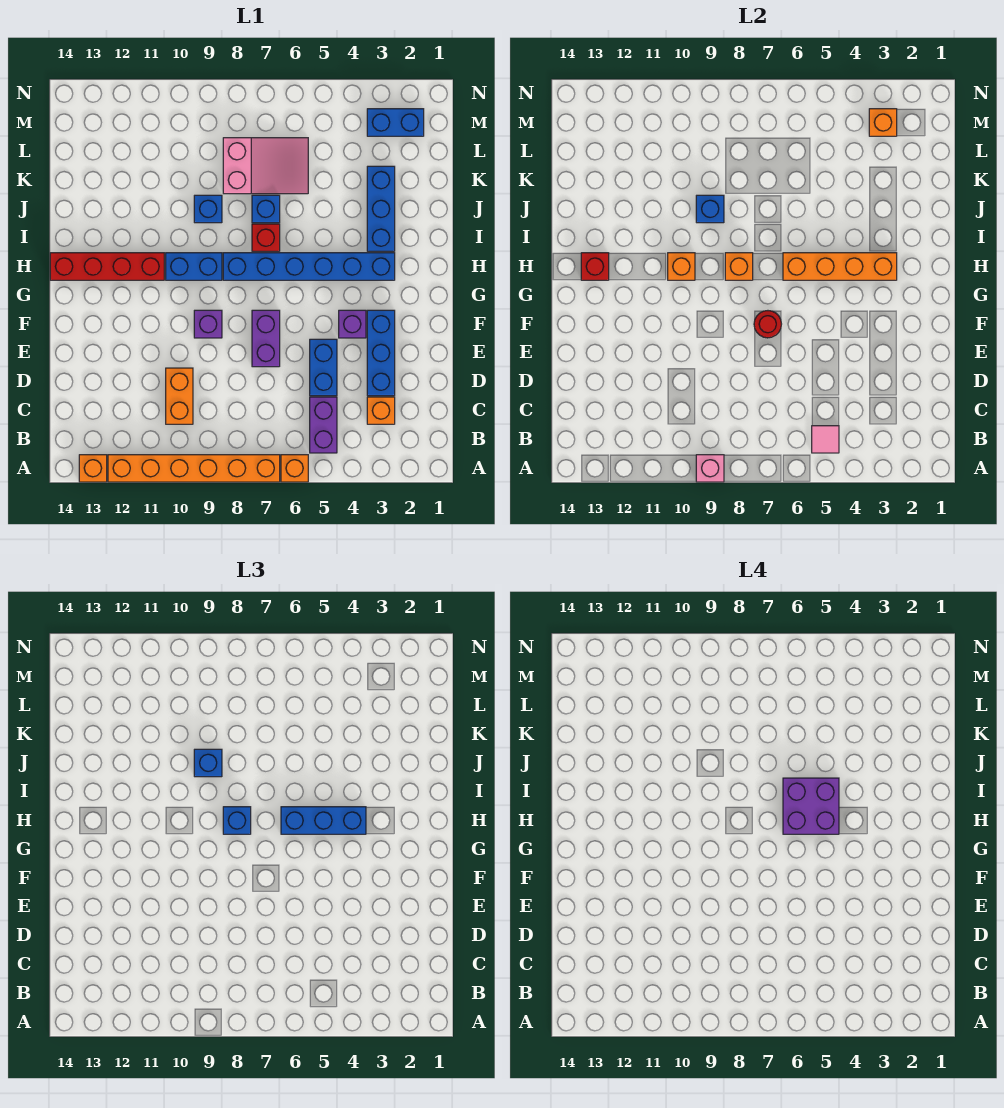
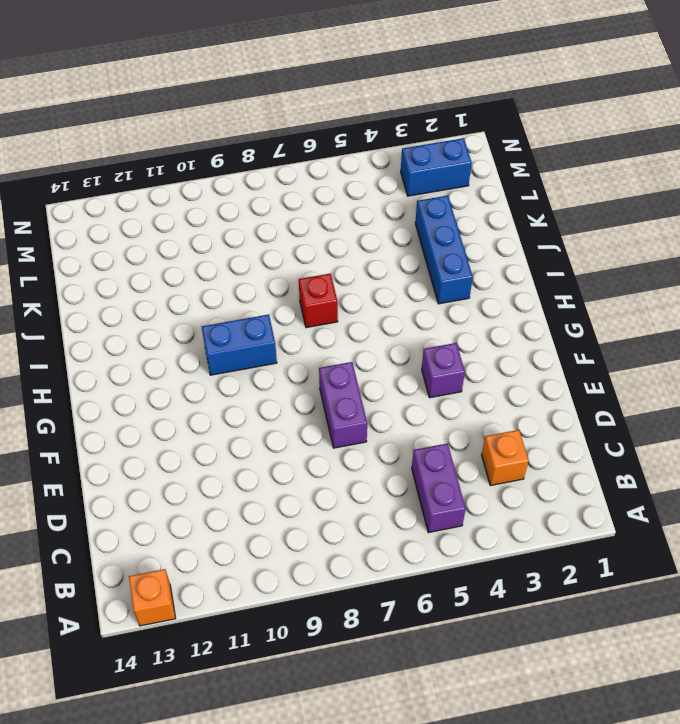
none -> orange brick A6 level 1
none -> orange brick A7:A12 level 1
none -> orange brick C10:D10 level 1
none -> blue brick D3:F3 level 1

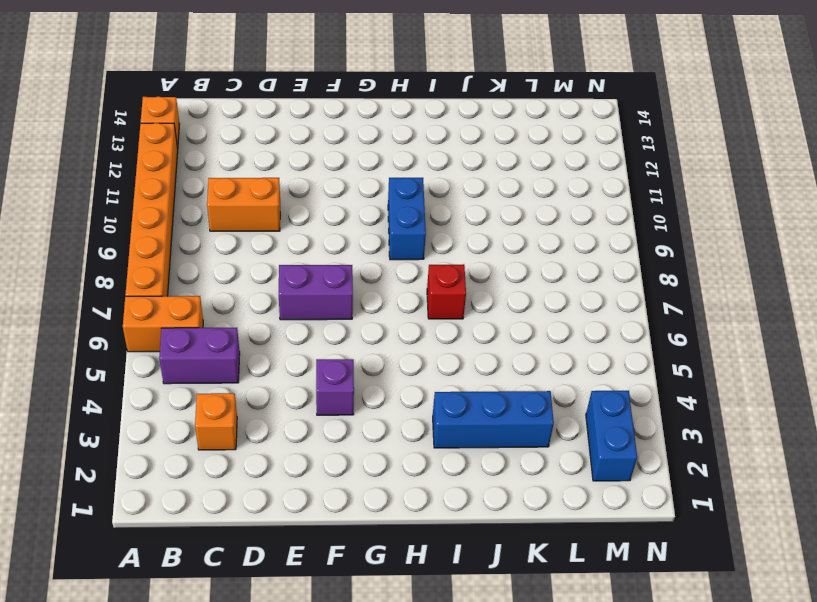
orange brick A6:B6 level 1 -> orange brick A6 level 1
none -> blue brick D3:F3 level 1
none -> blue brick D5:E5 level 1
none -> purple brick F9 level 1
none -> blue brick H3:H8 level 1

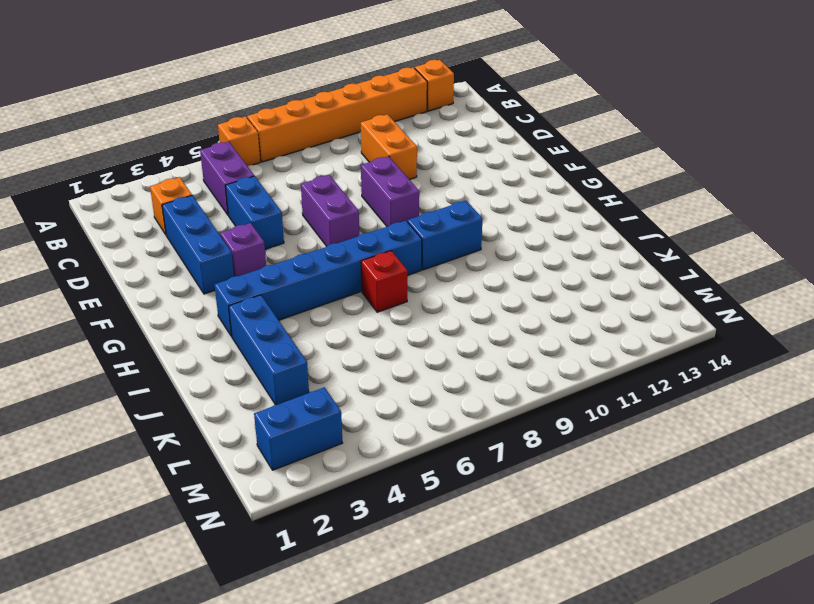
purple brick E9:F9 level 1 -> purple brick F9 level 1
none -> red brick H11:H14 level 1
none -> blue brick J7 level 1
none -> blue brick J9 level 1
none -> pink slope K6:L8 level 1 top 8

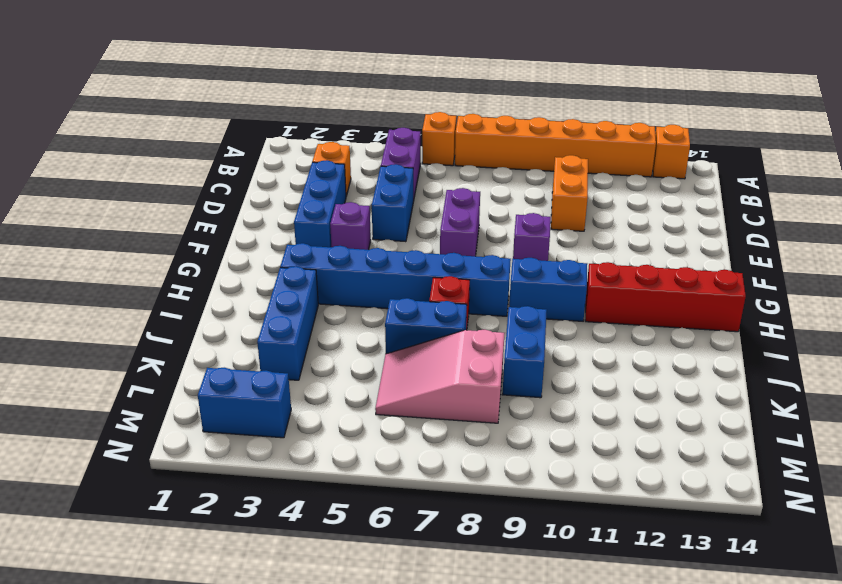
blue brick J6:J7 level 1 -> blue brick J7 level 1
blue brick J9:K9 level 1 -> blue brick J9 level 1
none -> pink brick A9 level 2
none -> pink tile B5 level 2
none -> red round brick F7 level 2
none -> orange brick H3:H6 level 2

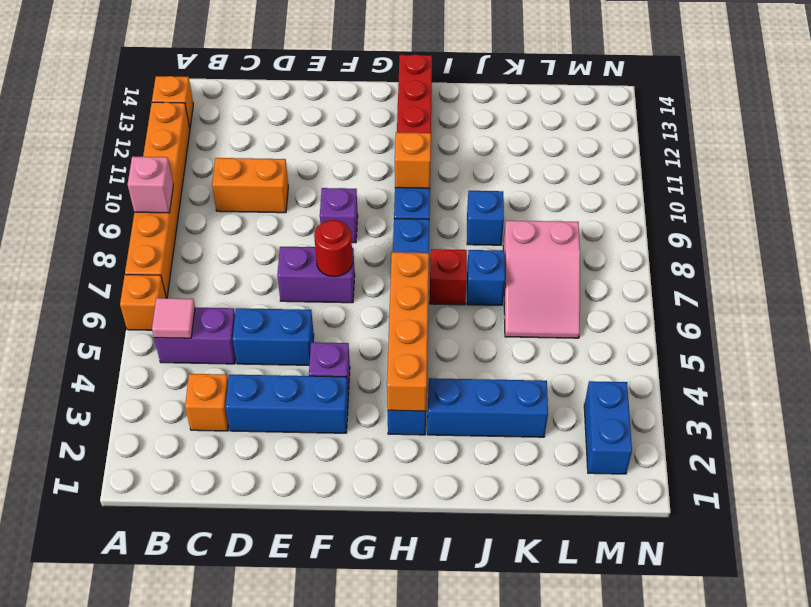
none -> orange brick H8 level 2
none -> red brick H13 level 2
none -> blue brick J9 level 2
none -> orange brick M3 level 2

